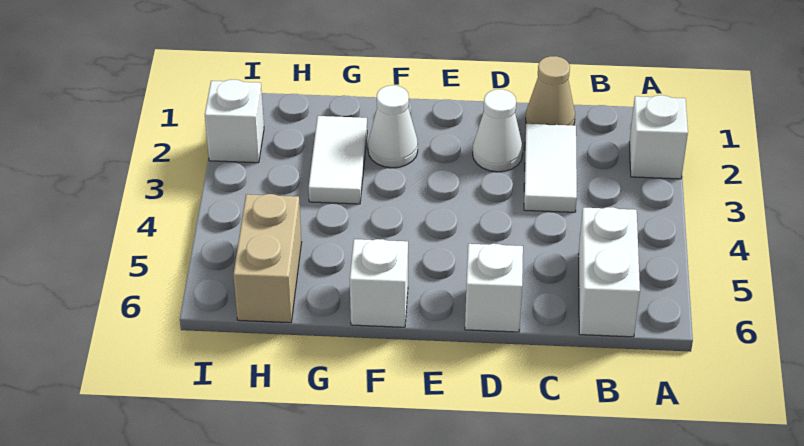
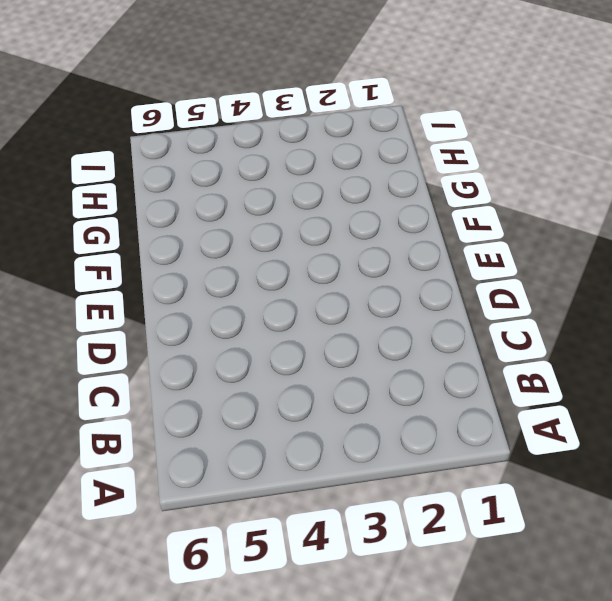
none -> white brick A2 level 1
none -> white brick B5:B6 level 1

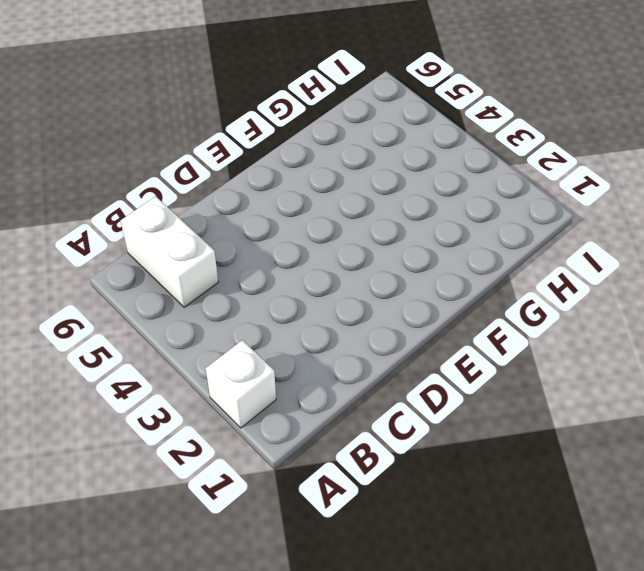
none -> tan cone C1 level 1
none -> white tile C2:C3 level 1

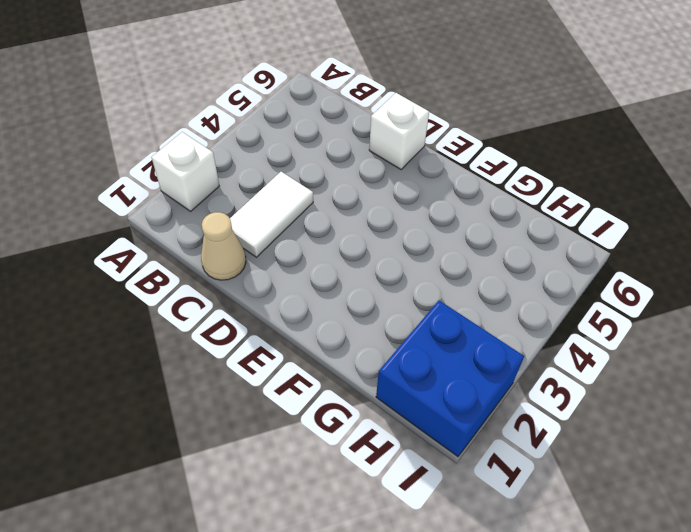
blue brick H1:I2 level 1 -> white brick I2 level 1
none -> white brick B5:B6 level 1
none -> white cone D2 level 1

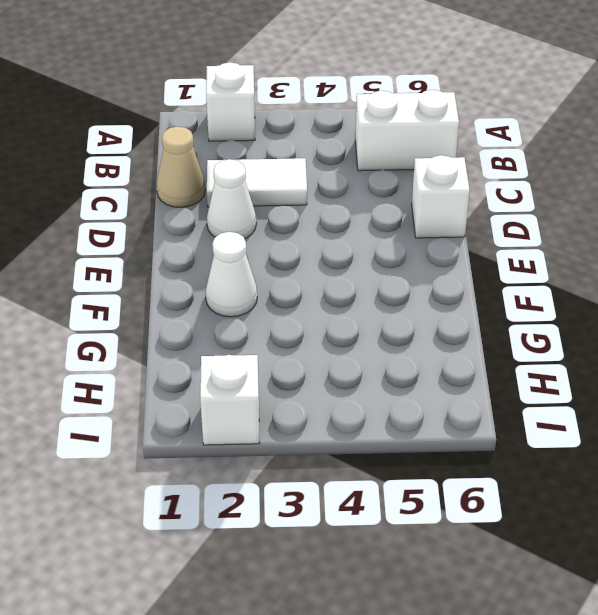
none -> white brick F6 level 1
none -> white tile G2:G3 level 1

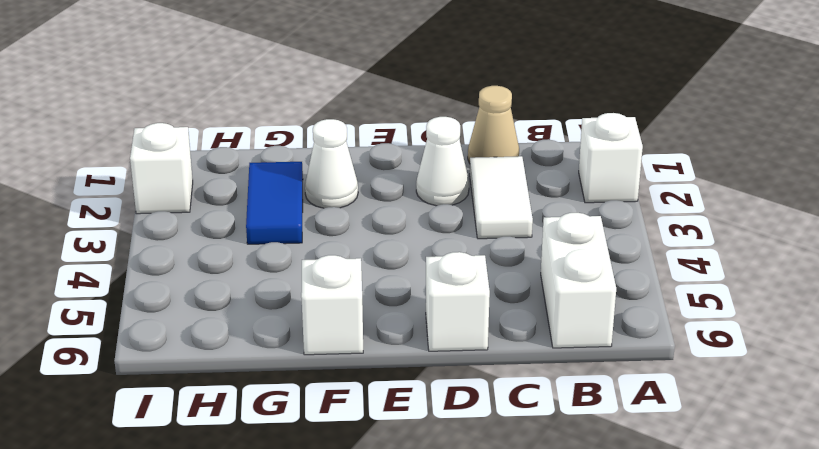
blue tile G2:G3 level 1 -> white tile G2:G3 level 1
none -> tan brick H5:H6 level 1

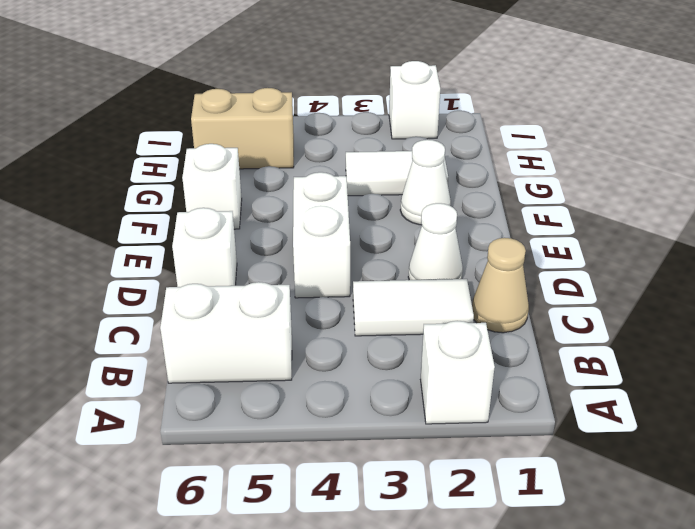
white brick D4:E4 level 1 -> none

